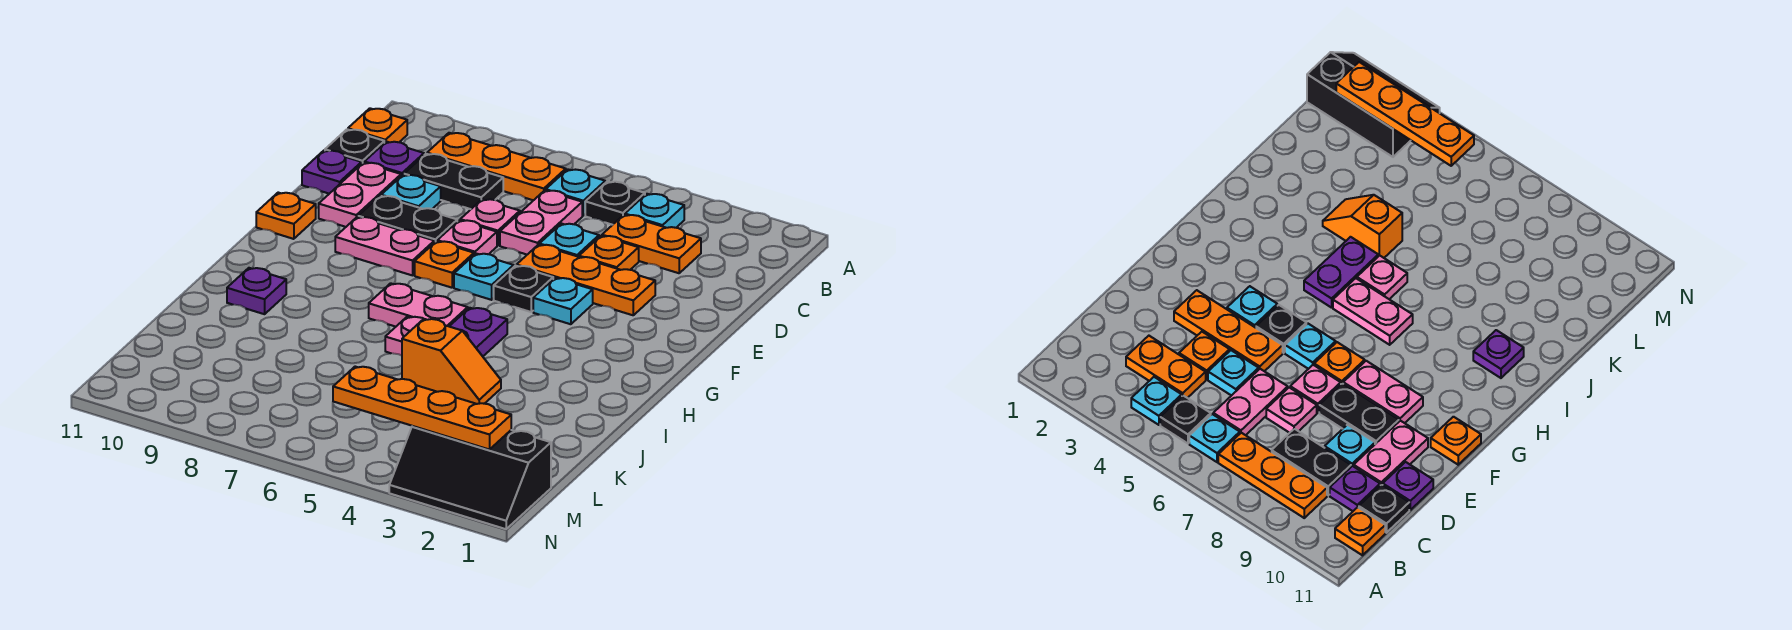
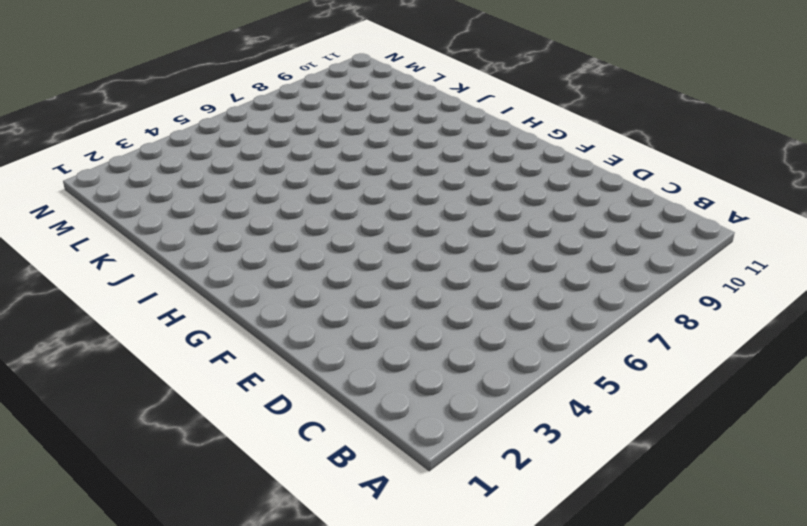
none -> cyan plate B4 level 1
none -> black plate B5 level 1
none -> cyan plate B6 level 1
none -> orange plate B7:B9 level 1

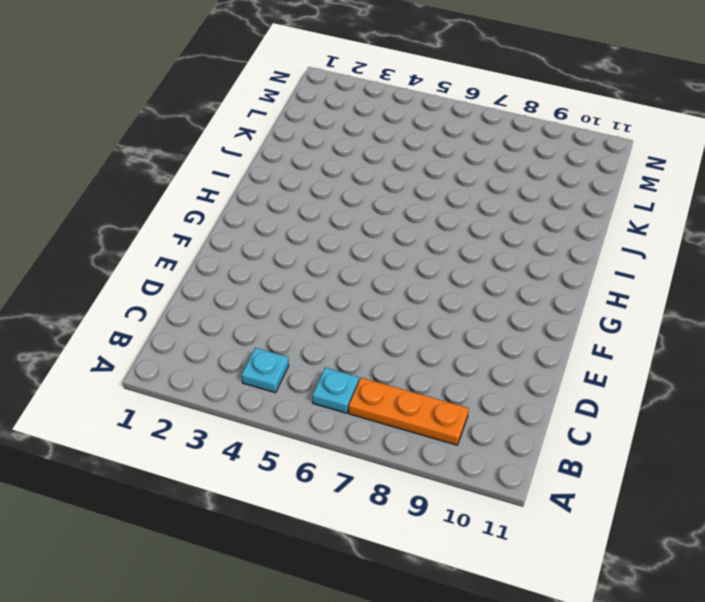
none -> black plate B5 level 1
none -> orange plate B11 level 1
none -> orange plate C3:C4 level 1
none -> pink plate C6:D6 level 1

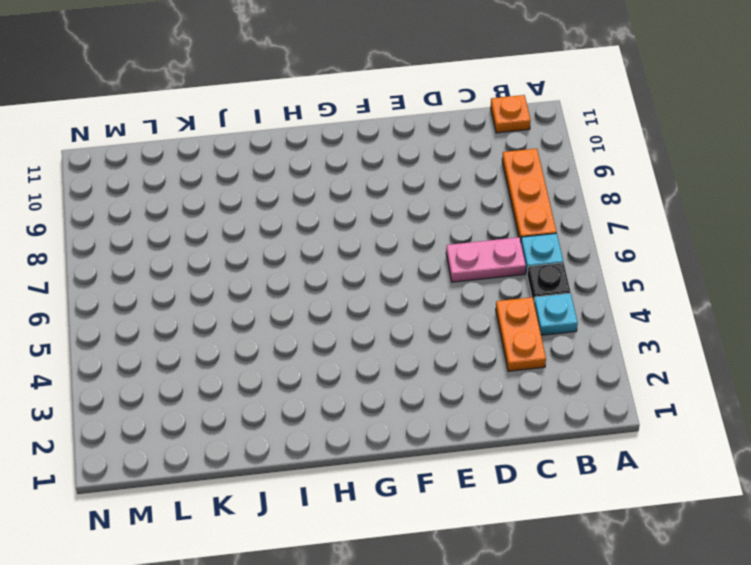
none -> black plate C8:C9 level 1
none -> purple plate C10 level 1
none -> black plate C11 level 1
none -> orange plate D4 level 1

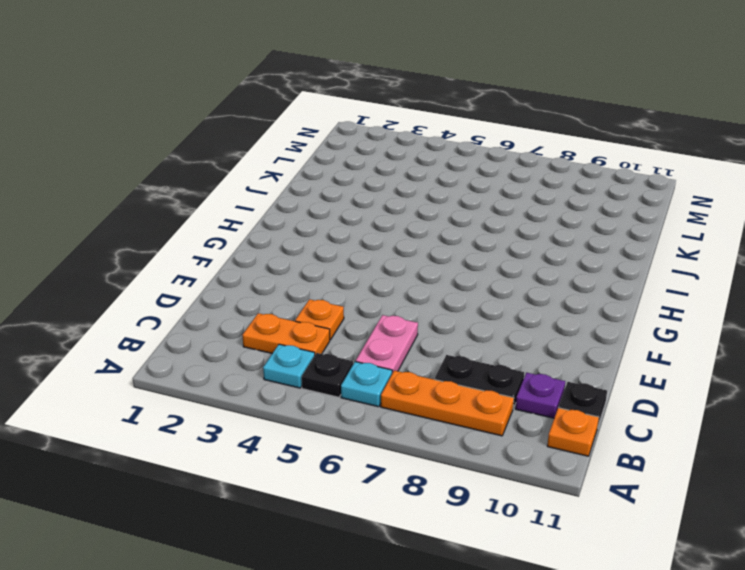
none -> cyan plate D5 level 1
none -> pink plate D7 level 1
none -> cyan plate D9 level 1
none -> pink plate D10:E10 level 1

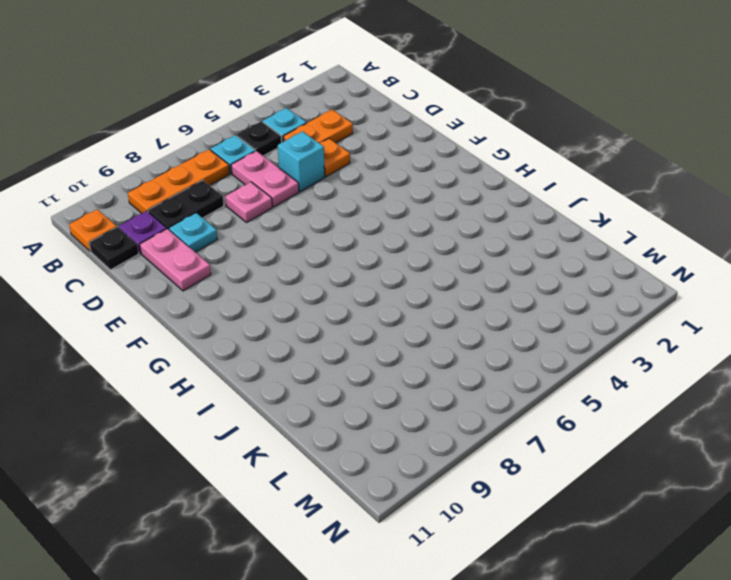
cyan brick D5 level 1 -> cyan plate D5 level 1
none -> purple plate D11 level 1
none -> orange plate E3:E5 level 1
none -> pink plate E7 level 1
none -> black plate E8:E9 level 1

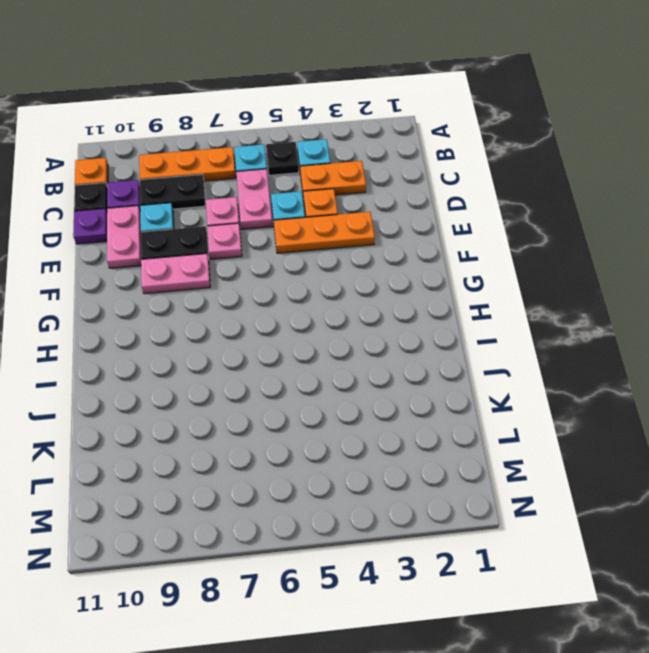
none -> cyan plate F4 level 1
none -> black plate F5 level 1
none -> cyan plate F6 level 1
none -> orange plate F7 level 1

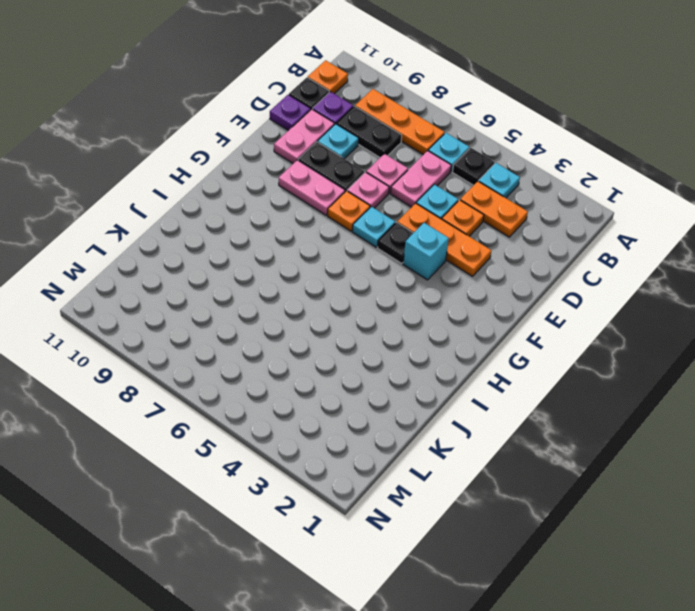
cyan brick F4 level 1 -> cyan plate F4 level 1
none -> orange plate F11 level 1
none -> purple plate H5:I5 level 1
none -> pink plate H6:H7 level 1
none -> pink plate I6 level 1

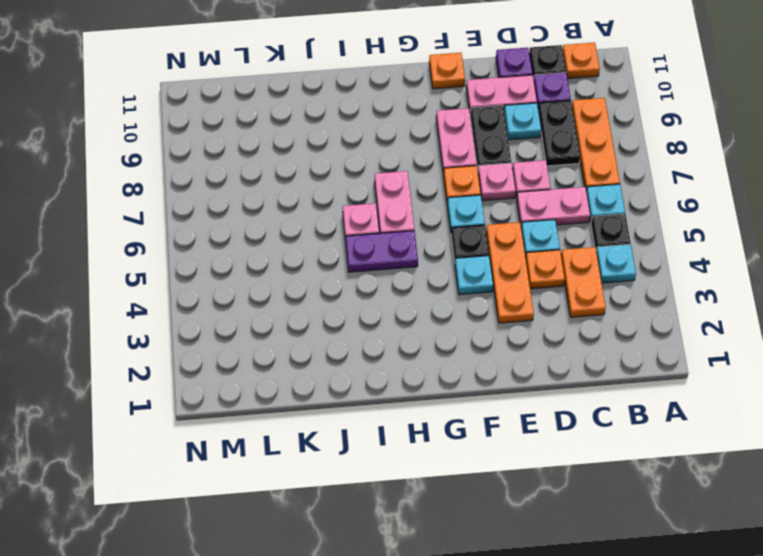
none -> purple plate I10 level 1
none -> orange slope J4:J5 level 1 top 5
none -> black slope M1:N3 level 1 top M
none -> orange plate M2:M5 level 2

